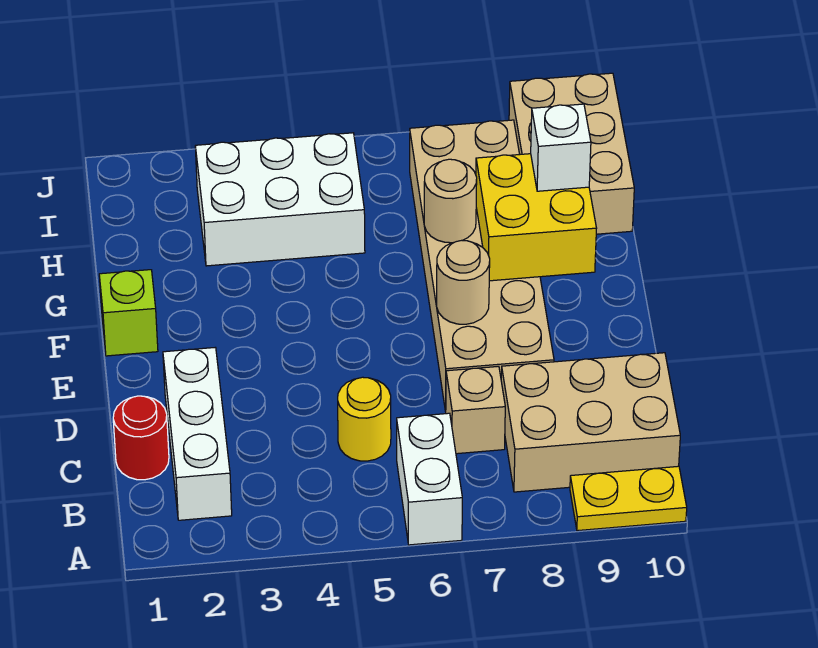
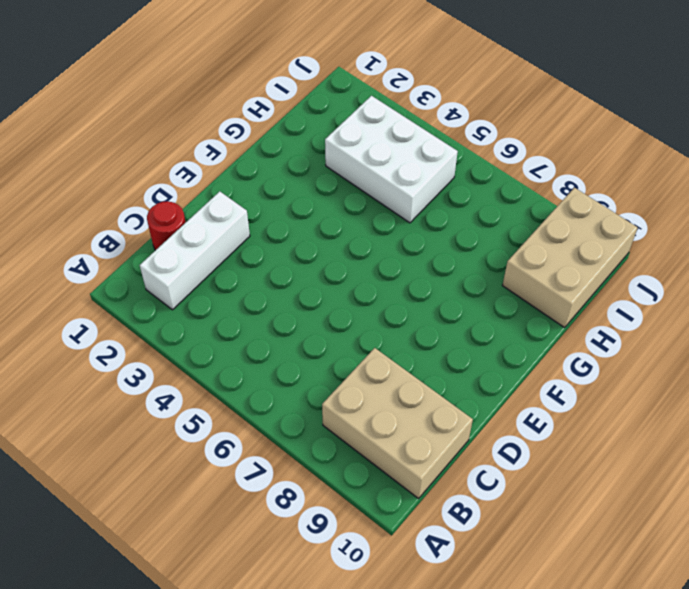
none -> white brick A6:B6 level 1
none -> yellow plate A9:A10 level 1
none -> yellow round brick C5 level 1

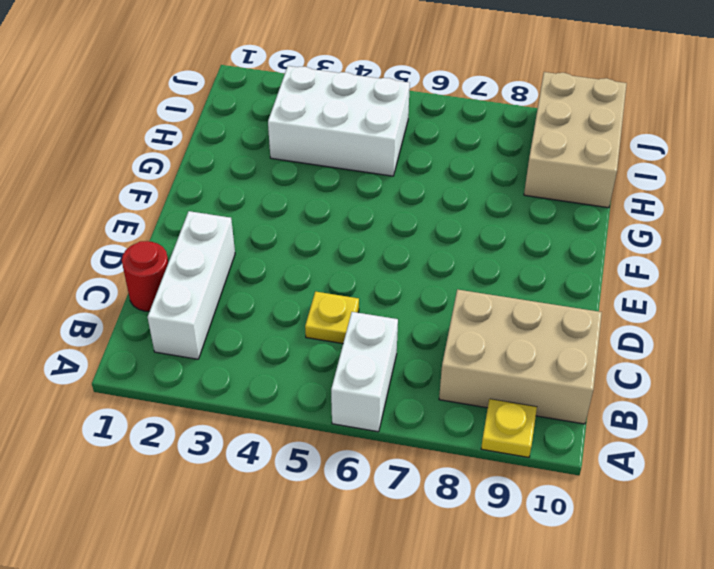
yellow plate A9 level 1 -> yellow plate A9:A10 level 1
yellow plate C5 level 1 -> yellow round brick C5 level 1
none -> tan brick C7 level 1
none -> tan brick D7:I8 level 1
none -> lime brick F1 level 1

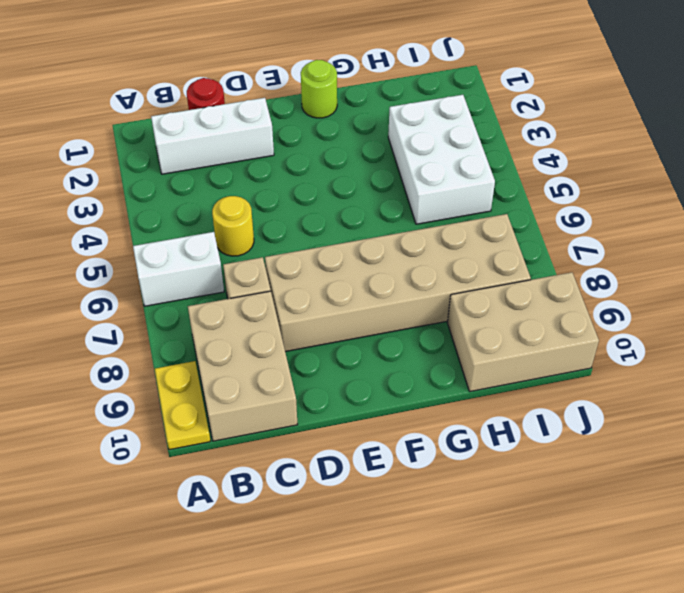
lime round brick F1 level 1 -> lime brick F1 level 1
none -> tan round brick E7 level 2
none -> yellow brick F8:G9 level 2
none -> tan round brick G7 level 2

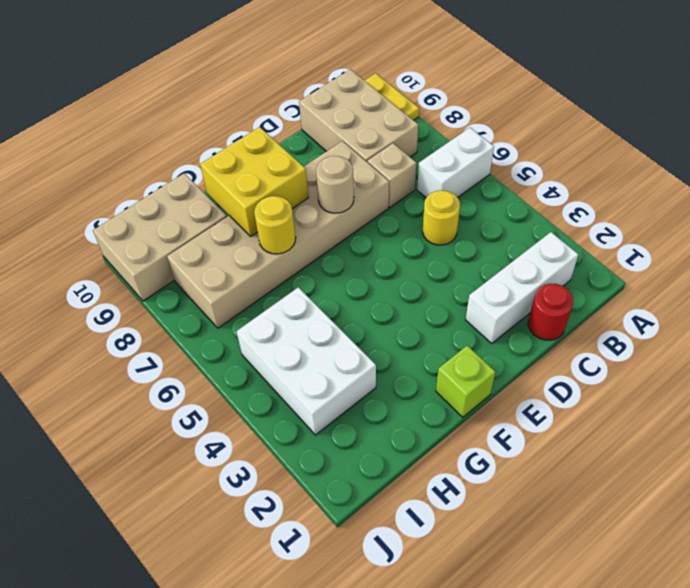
yellow round brick G7 level 2 -> tan round brick G7 level 2
none -> white brick G9 level 3

